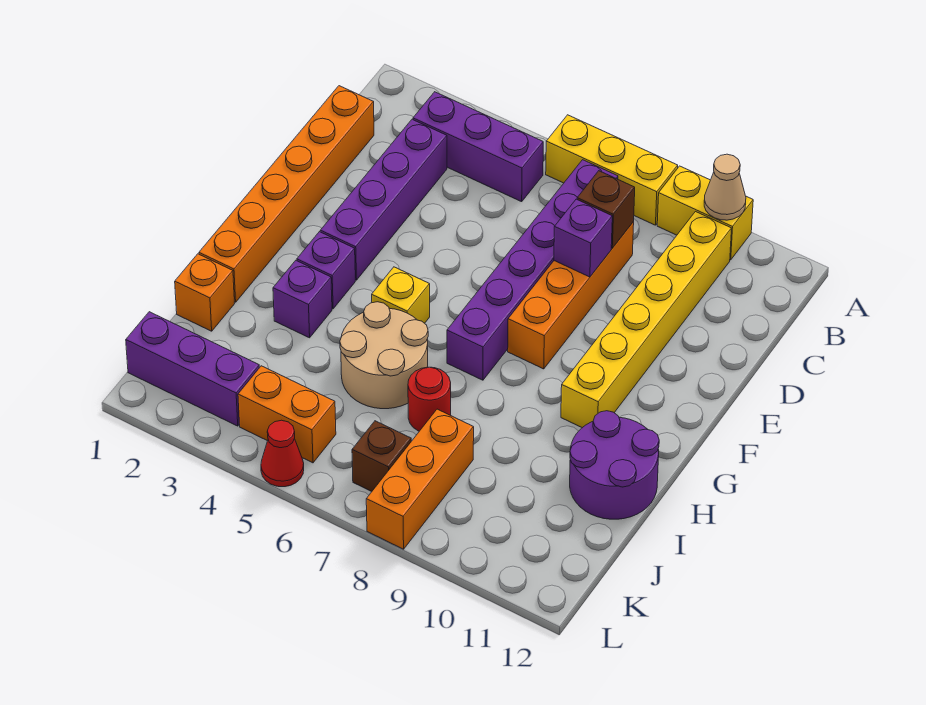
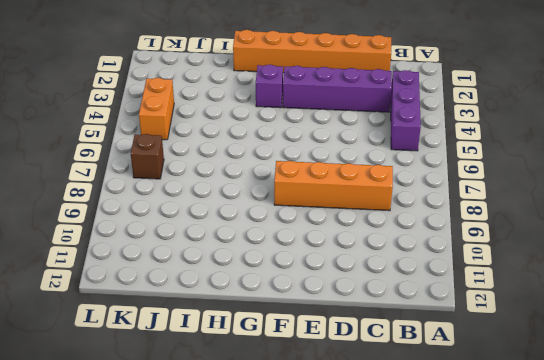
none -> yellow brick A6:A8 level 1
none -> yellow brick A9:A10 level 1
none -> purple brick B7:G7 level 1

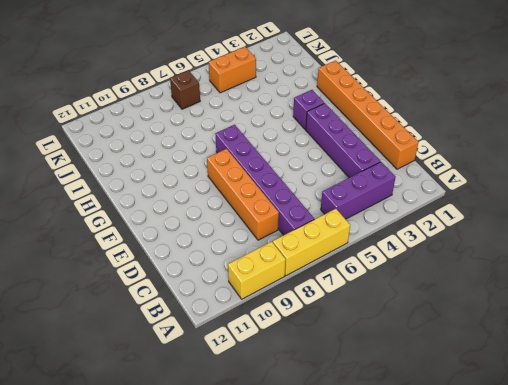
none -> yellow brick B10:G10 level 1
none -> yellow brick G5 level 1
none -> purple brick H3 level 1

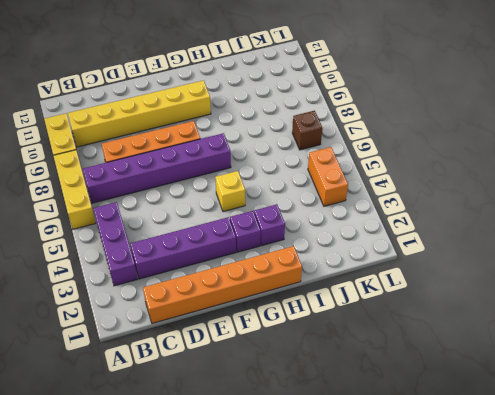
none -> tan round brick H5:I6 level 1
none -> purple round brick H11:I12 level 1
none -> orange brick I1 level 1

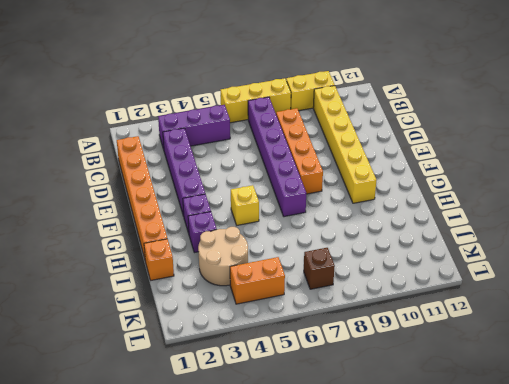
tan round brick I3:J4 level 1 -> tan round brick H5:I6 level 1
none -> purple round brick H11:I12 level 1
none -> red round brick I7 level 1
none -> orange brick J8:L8 level 1

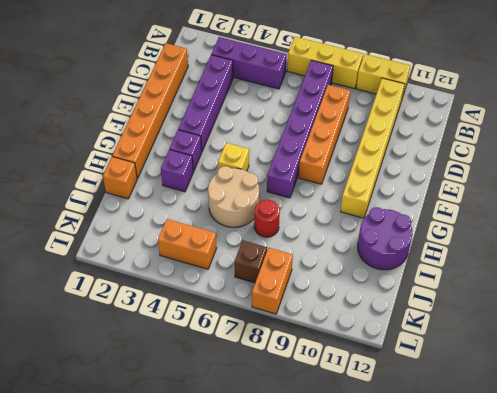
orange brick K8:L8 level 1 -> orange brick J8:L8 level 1
none -> purple brick K1:K3 level 1
none -> red cone L5 level 1
none -> tan cone A10 level 2

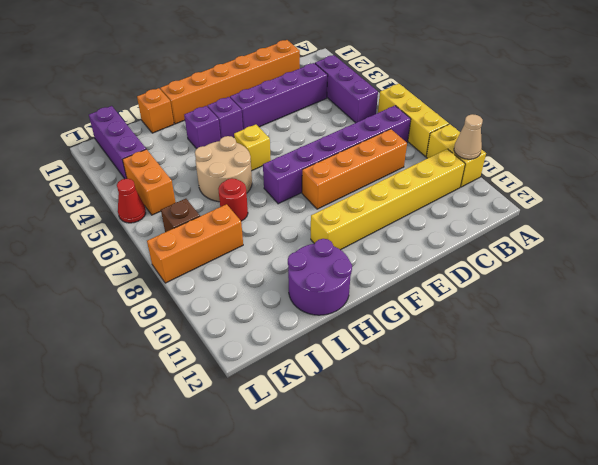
none -> brown brick C8 level 2
none -> purple brick D8 level 2

